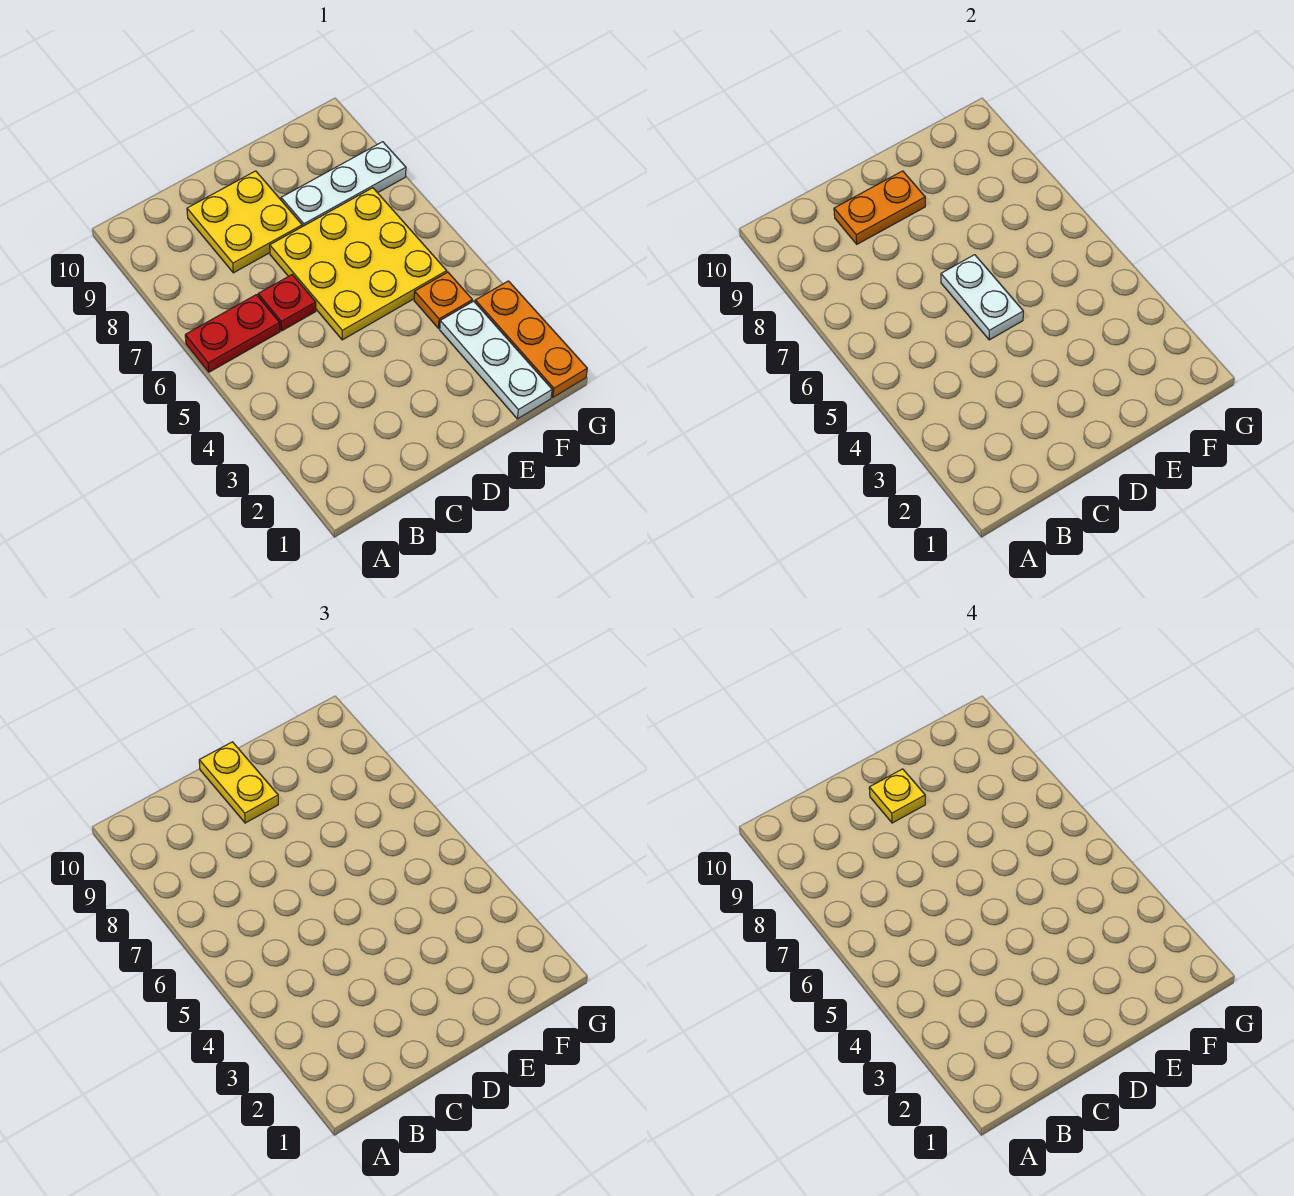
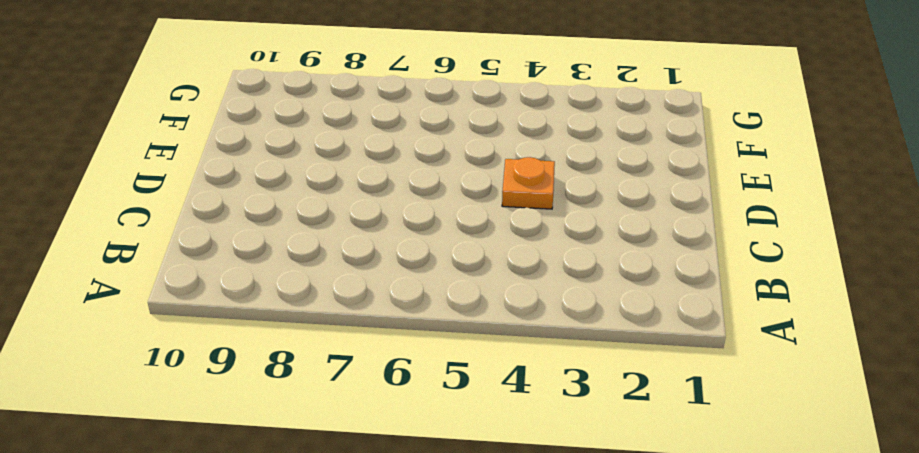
orange plate D4 level 1 -> orange plate F4 level 1
none -> red plate A6:B6 level 1
none -> red plate C6 level 1
none -> yellow plate C8:D9 level 1

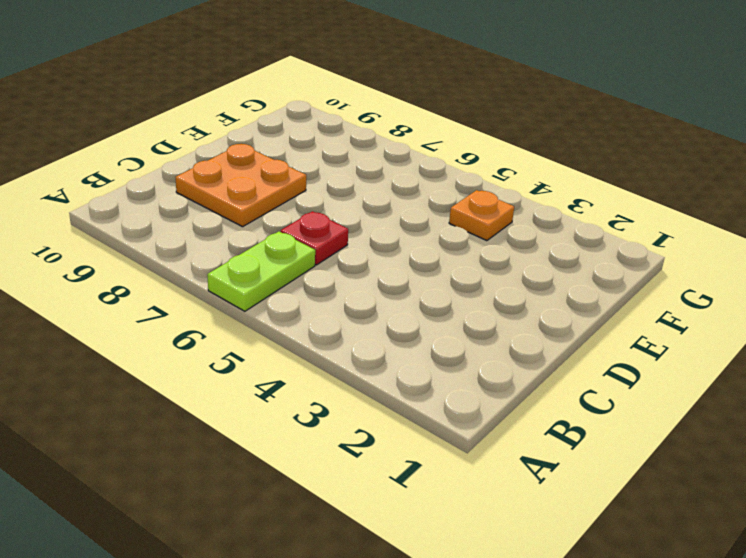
lime plate A6:B6 level 1 -> red plate A6:B6 level 1
orange plate C8:D9 level 1 -> yellow plate C8:D9 level 1
none -> yellow plate D5:F7 level 1
none -> white plate E8:G8 level 1
none -> white plate F1:F3 level 1

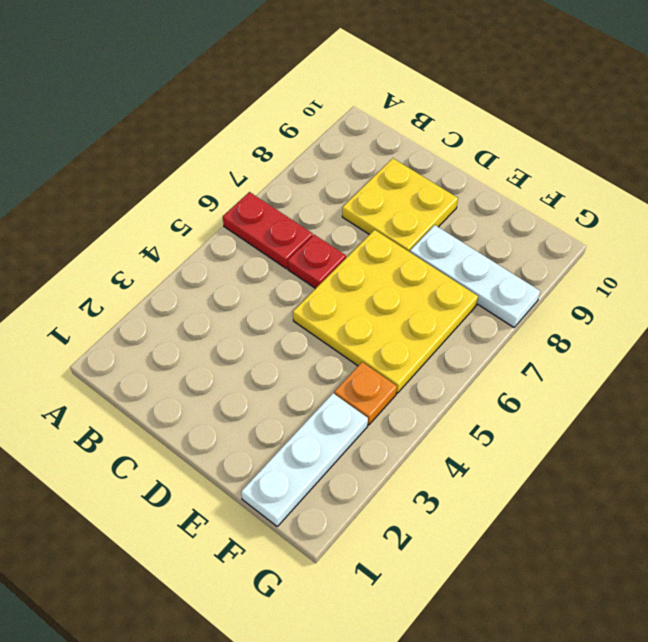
none -> orange plate G1:G3 level 1
none -> orange plate C9:D9 level 2
none -> white plate D5:D6 level 2

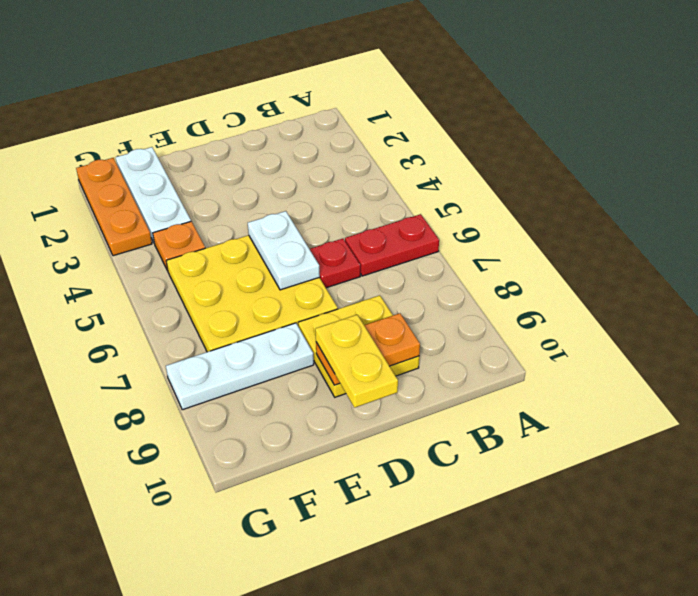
none -> yellow plate D9 level 4

